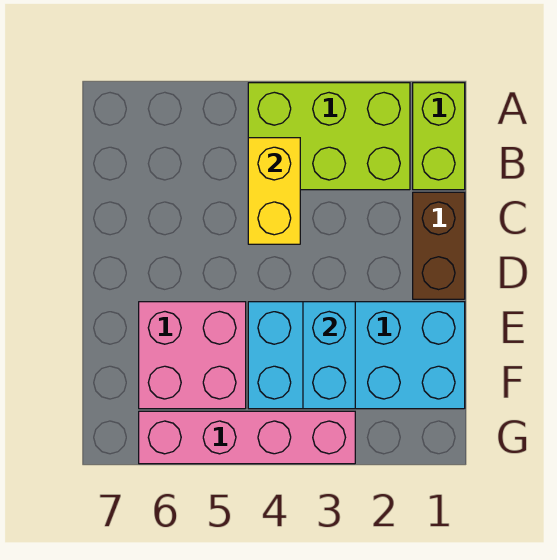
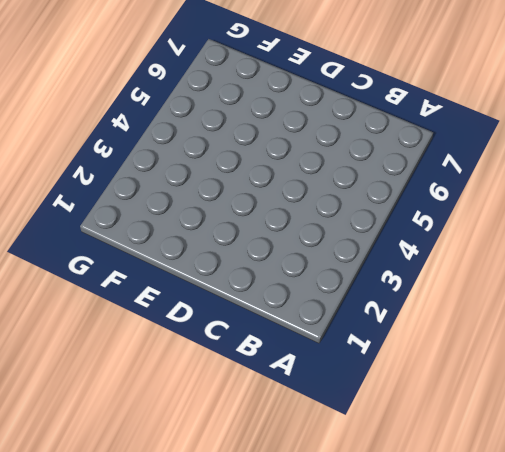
none -> lime brick A1:B1 level 1
none -> lime brick A2:B4 level 1

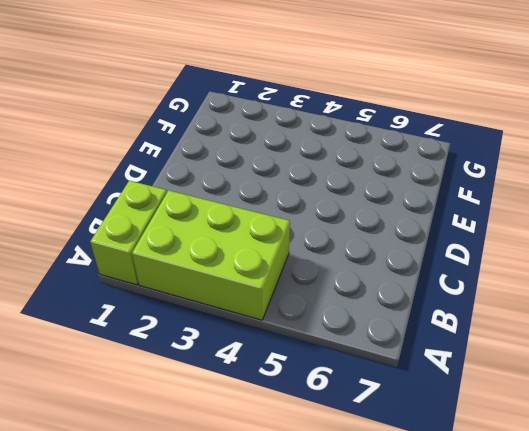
none -> brown brick C1:D1 level 1
none -> cyan brick E1:F4 level 1

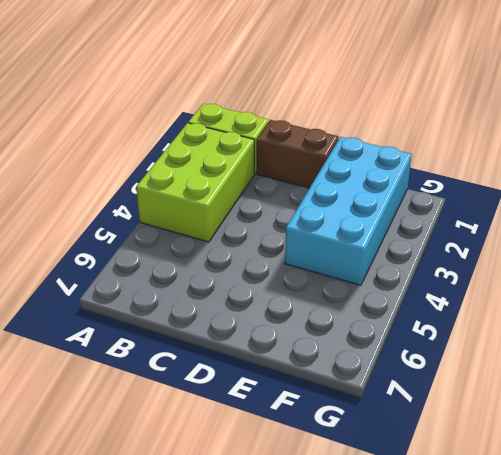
none -> pink brick E5:F6 level 1
none -> pink brick G3:G6 level 1

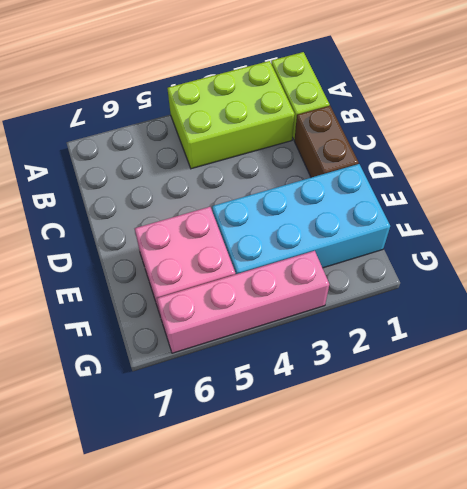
none -> yellow brick B4:C4 level 2
none -> cyan brick E3:F3 level 2

